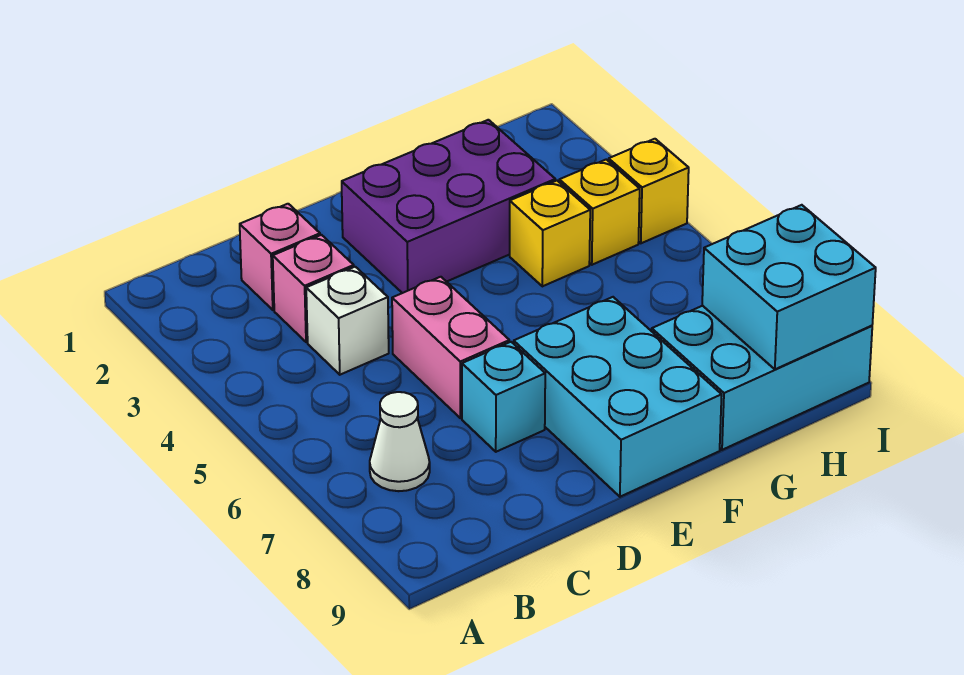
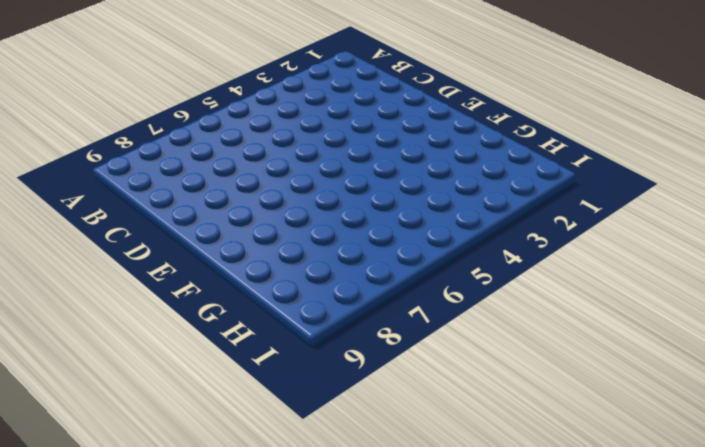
none -> white cone B7 level 1
none -> pink brick C2 level 1
none -> pink brick C3 level 1

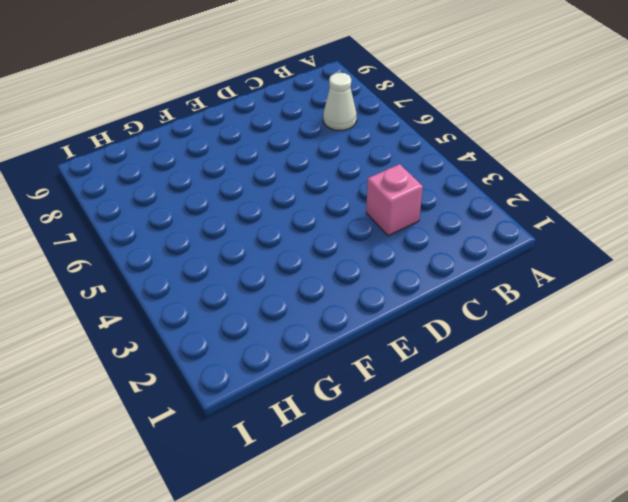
none -> pink brick C2 level 1
none -> white brick C4 level 1
none -> pink brick D5:D6 level 1

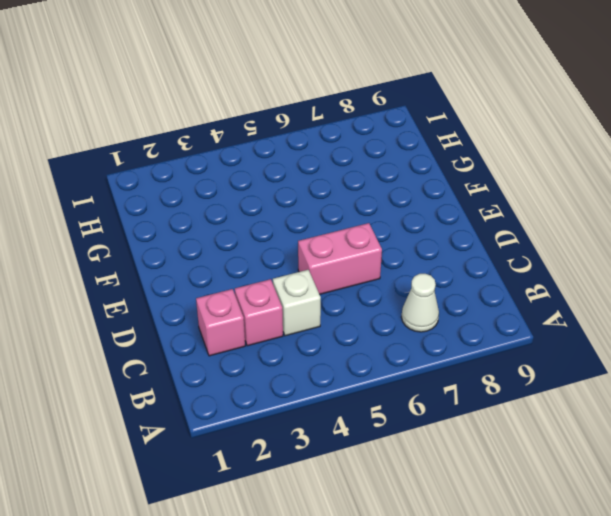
none -> cyan brick D7 level 1
none -> purple brick E2:G3 level 1
none -> cyan brick E7:F9 level 1

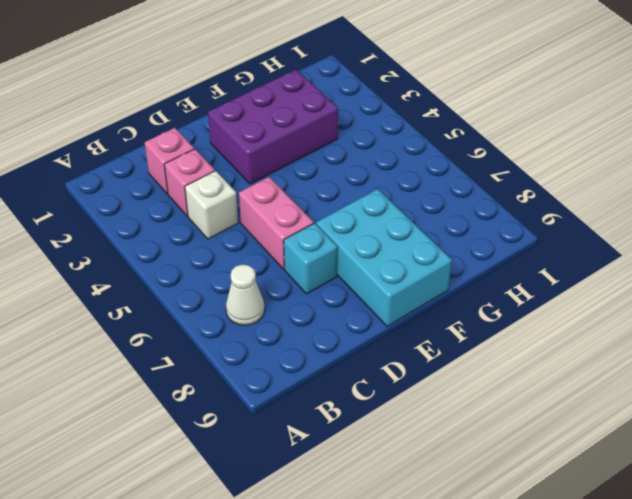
none -> yellow brick G4 level 1
none -> cyan brick G8:I9 level 1
none -> yellow brick H4 level 1

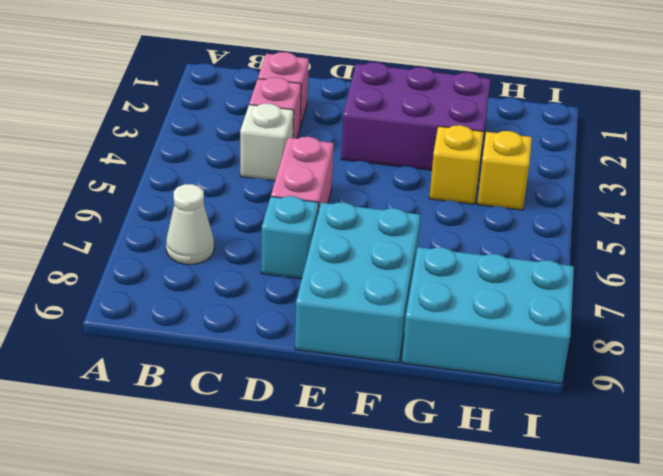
none -> yellow brick I4 level 1
none -> cyan brick H8:I9 level 2

